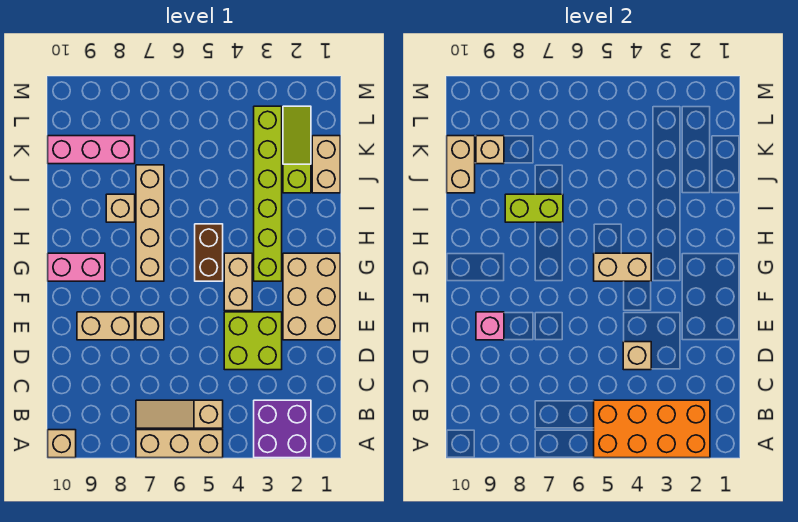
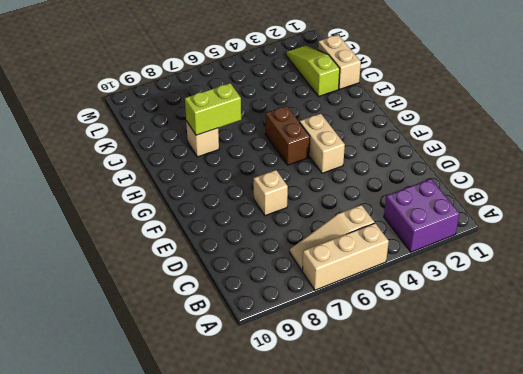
none -> tan brick A10 level 1
none -> lime brick D3:E4 level 1
none -> tan brick E1:G2 level 1

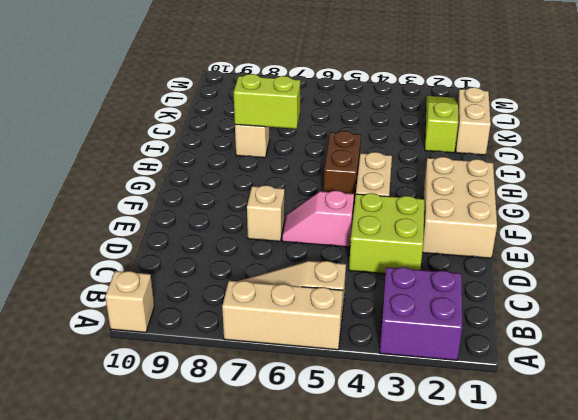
pink slope E5:E6 level 1 top 5 -> none
none -> tan brick E8:E9 level 1
none -> lime brick G3:L3 level 1
none -> tan brick G7:J7 level 1

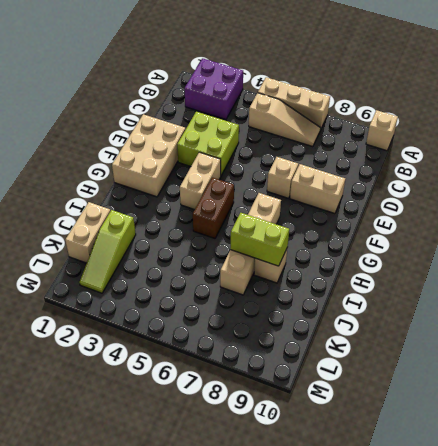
none -> lime brick G3:L3 level 1
none -> pink brick G9:G10 level 1
none -> pink brick K8:K10 level 1

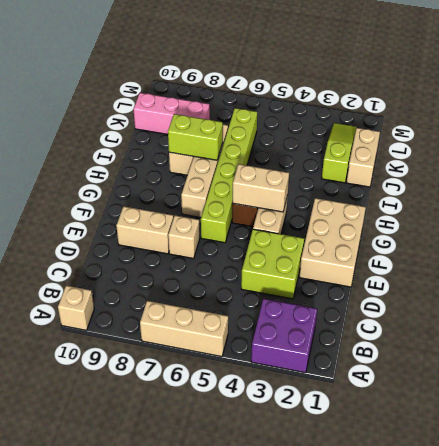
lime brick F6:K6 level 1 -> lime brick G3:L3 level 1
none -> tan slope B5:B7 level 1 top 5
none -> pink brick G9:G10 level 1
none -> orange brick A2:B5 level 2

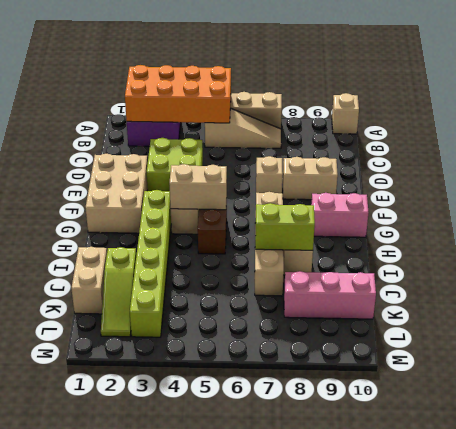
none -> tan brick D4 level 2
none -> pink brick E9 level 2
none -> tan brick J10:K10 level 2

